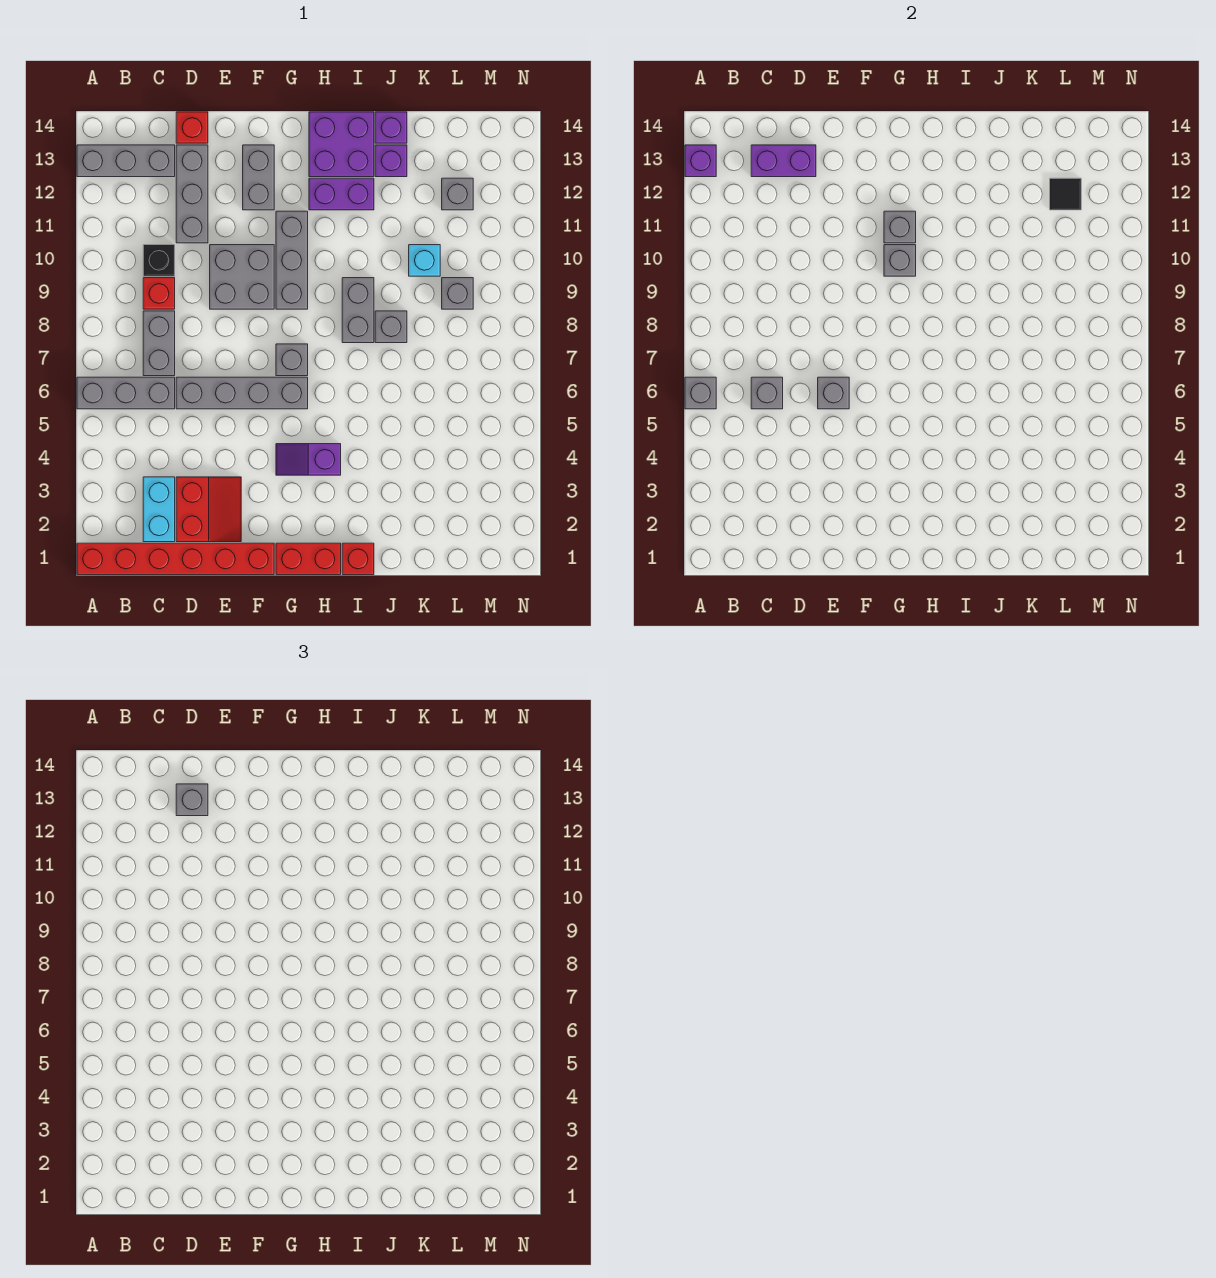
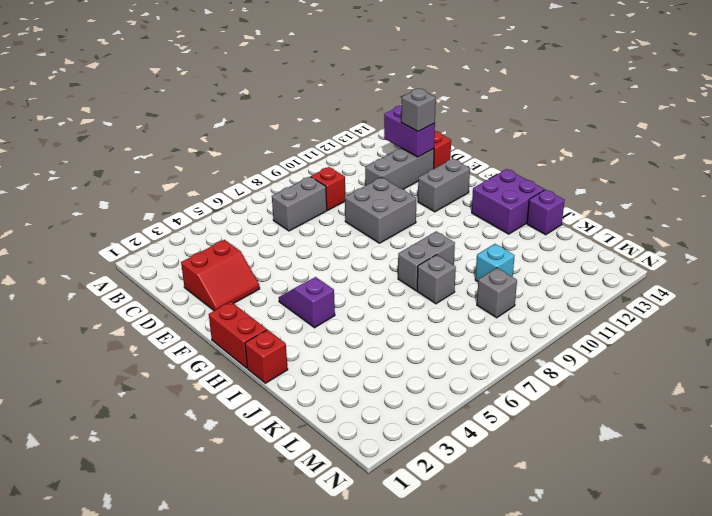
none -> red brick A1:F1 level 1
none -> grey brick A6:C6 level 1
none -> grey brick A13:C13 level 1
none -> cyan brick C2:C3 level 1

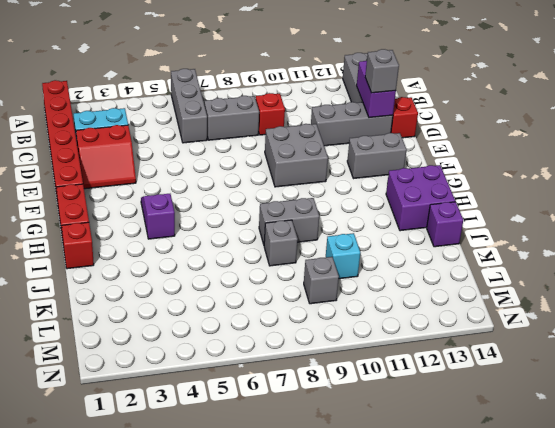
none -> black brick C10 level 1
none -> grey brick D6:G6 level 1
none -> grey brick G7 level 1
none -> grey brick G9:G11 level 1

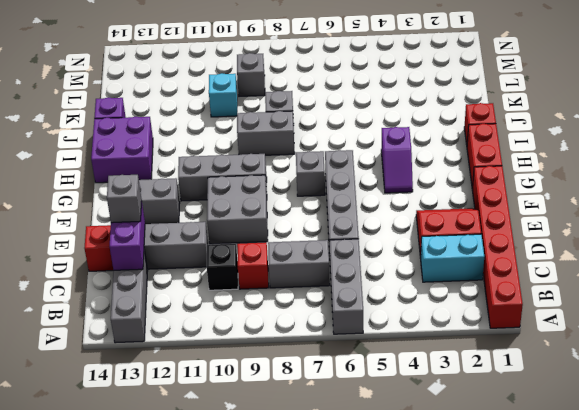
none -> purple brick H12:I12 level 1
none -> purple brick J13 level 1
none -> grey brick L12 level 1
none -> grey brick A6 level 2

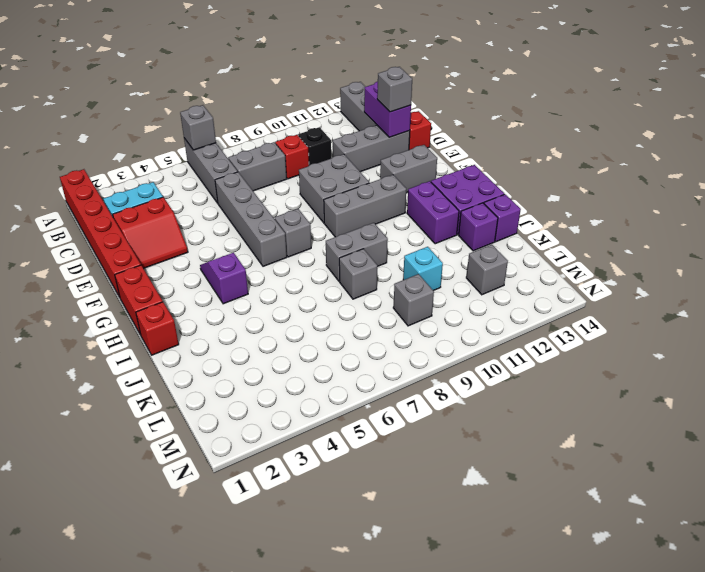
none -> purple brick A13 level 2
none -> grey brick C6 level 2
none -> grey brick E6 level 2
none -> grey brick G10 level 2

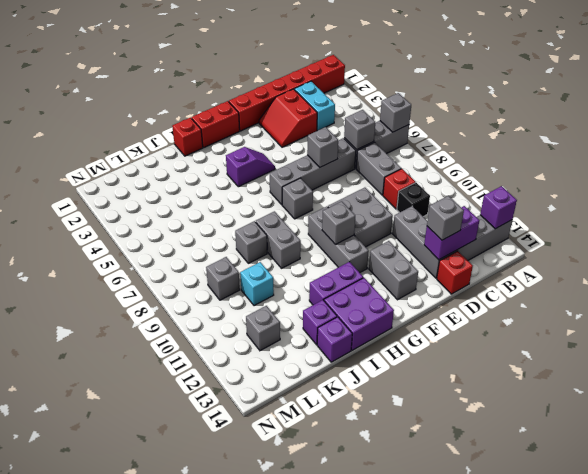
none -> grey brick G11 level 2
none -> black tile L12 level 2

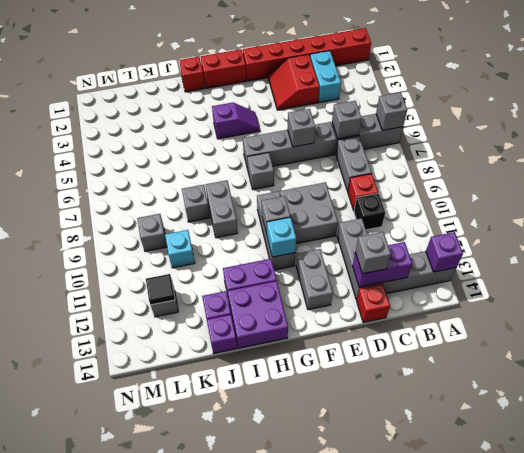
cyan brick G11 level 2 -> grey brick G11 level 2

